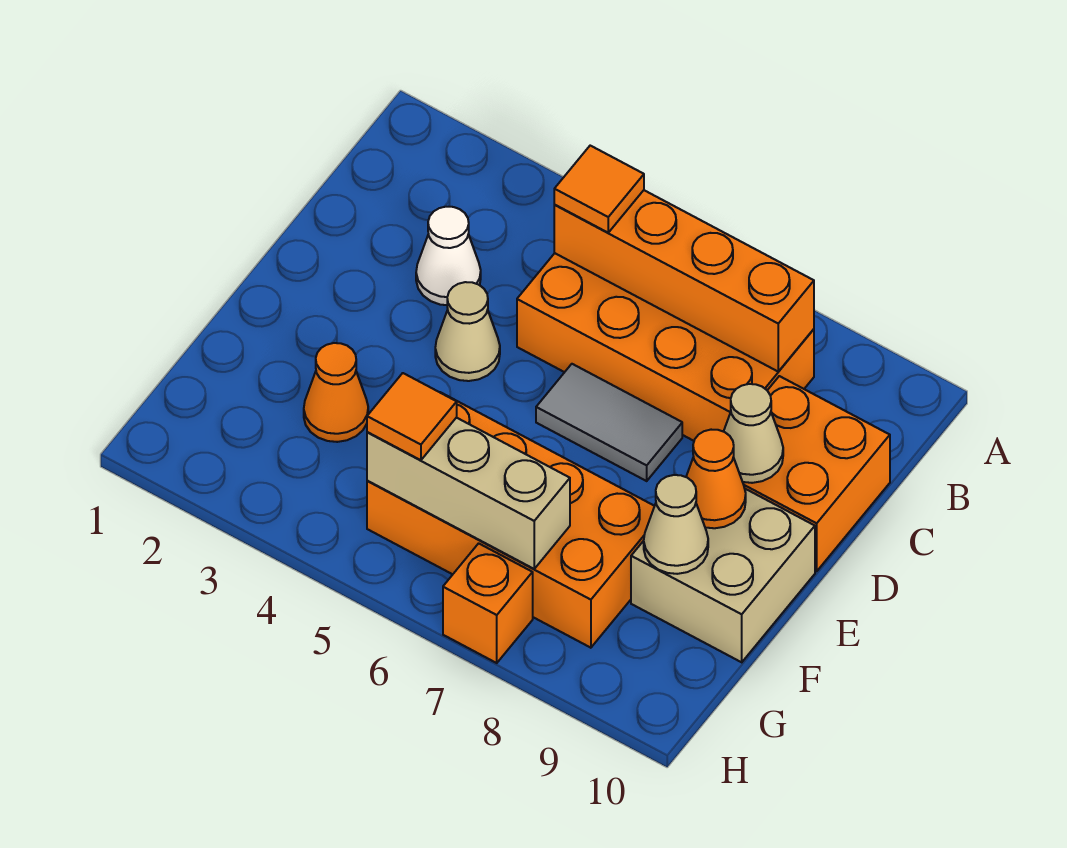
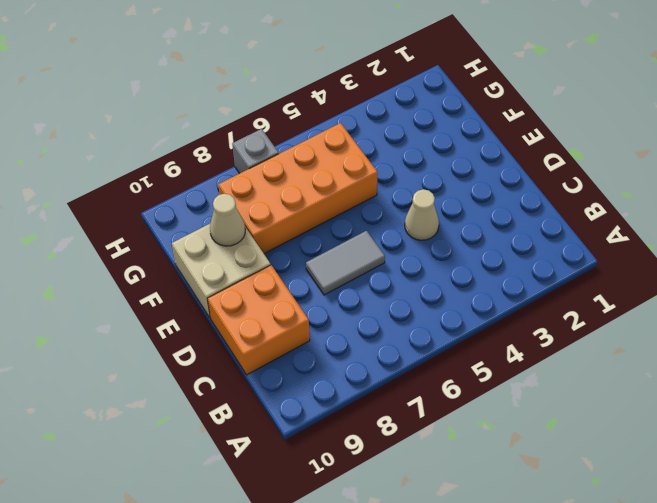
grey brick H7 level 1 -> orange brick H7 level 1
none -> orange brick B5:C8 level 1
none -> white cone C3 level 1
none -> orange cone F3 level 1

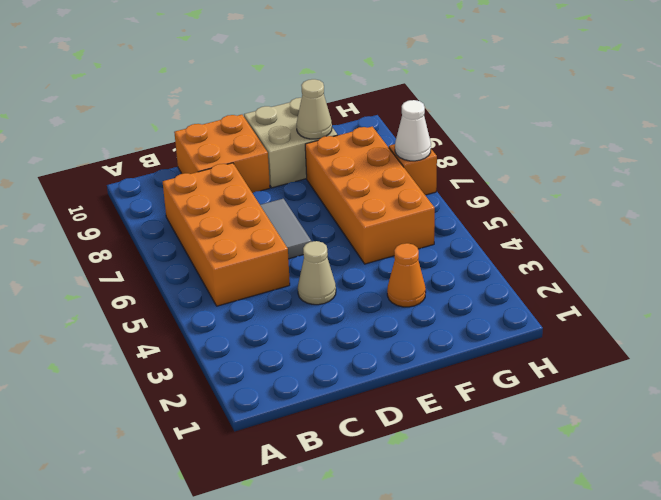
white cone H7 level 2 -> white cone C3 level 1
none -> orange brick B5:B8 level 2
none -> tan cone D9 level 2
none -> orange cone E9 level 2

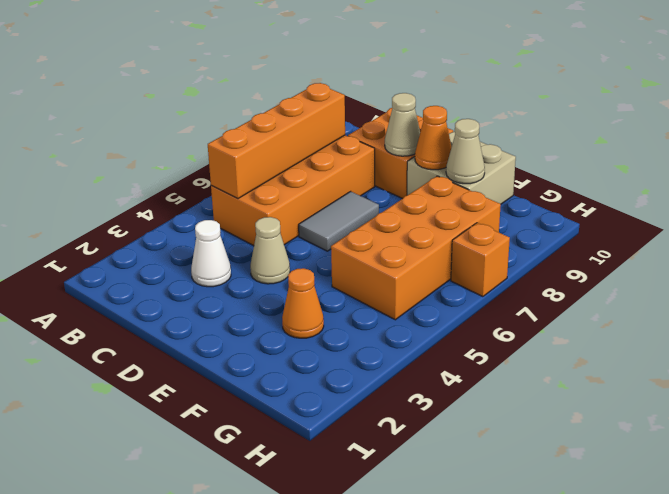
none -> tan brick G5:G7 level 2
none -> orange tile B5 level 3
none -> orange tile G5 level 3

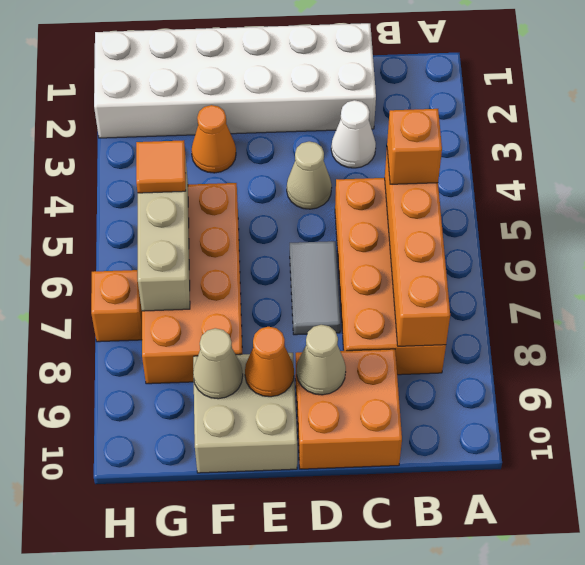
orange brick B5 level 3 -> orange tile B5 level 3
white brick C1:H2 level 1 -> none

